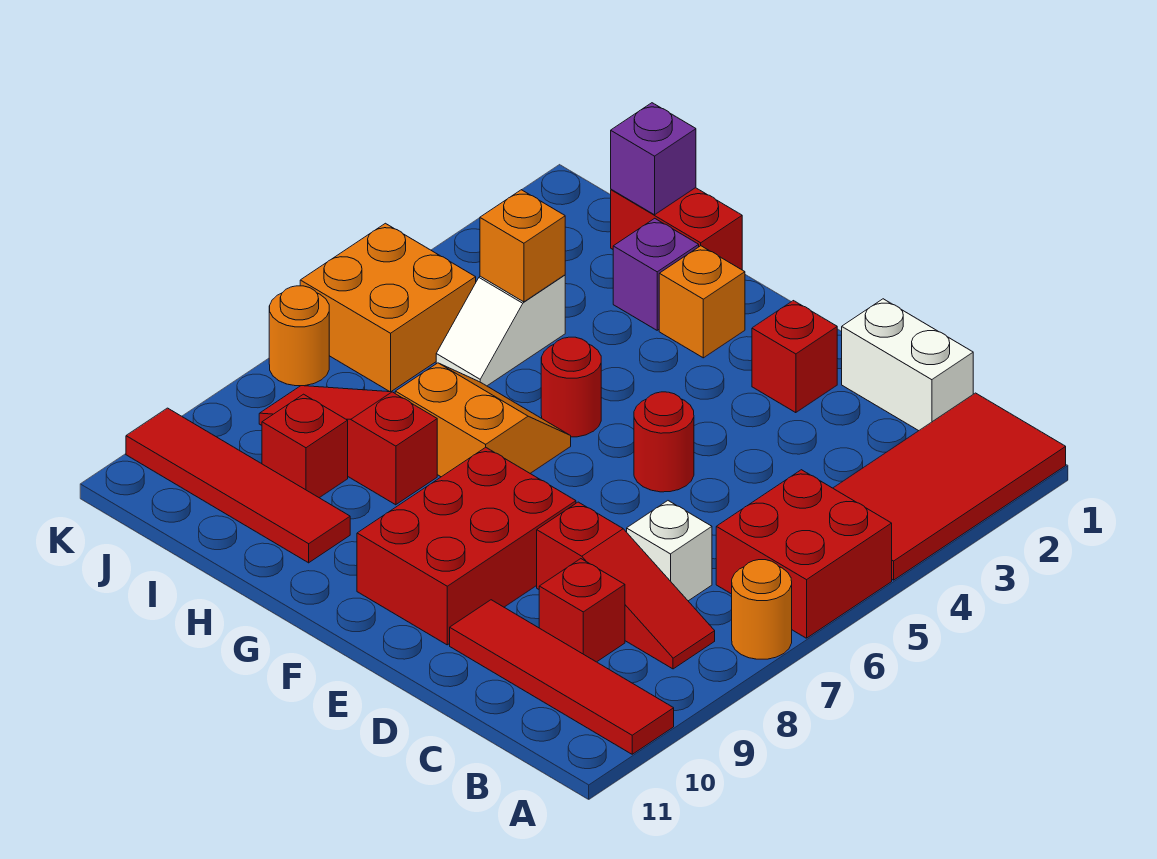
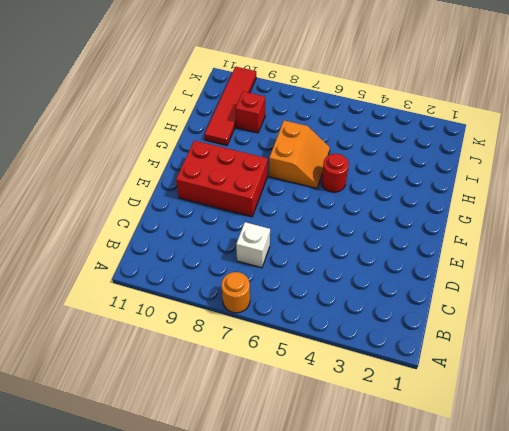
none -> red tile A1:B4 level 1
none -> red brick A5:B6 level 1
none -> red tile A10:D10 level 1

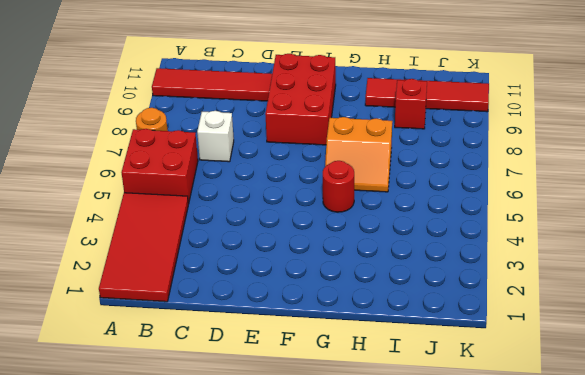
none -> red slope B8:D8 level 1 top D
none -> white brick C1:D1 level 1
none -> red brick C9 level 1

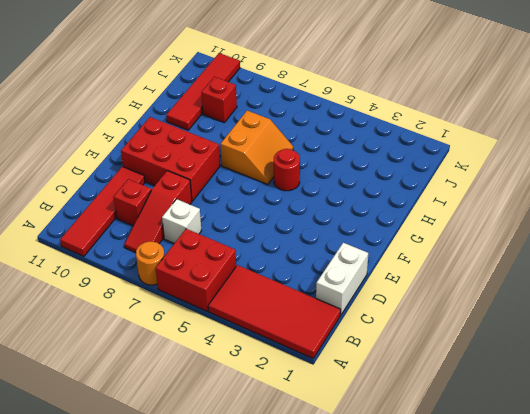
none -> red brick E2 level 1
none -> red round brick E5 level 1
none -> orange brick G2 level 1

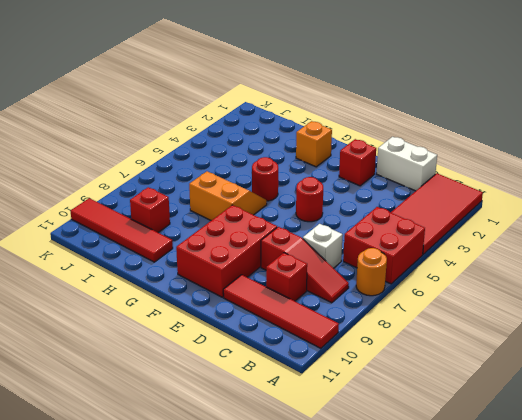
none -> red brick H1:I1 level 1
none -> purple brick H2 level 1
none -> red slope H8:J8 level 1 top H

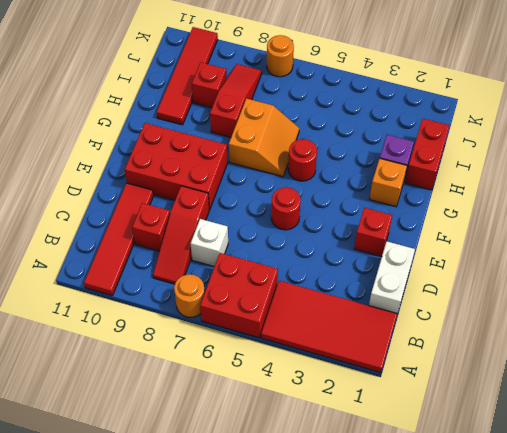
none -> white slope I4:I5 level 1 top 4
none -> orange brick J5:K6 level 1
none -> purple brick I1 level 2

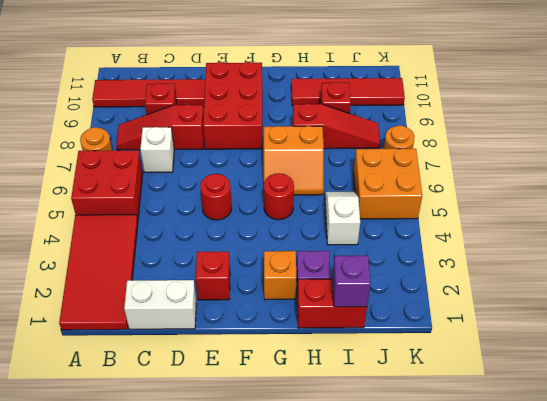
none -> orange brick I4 level 2

